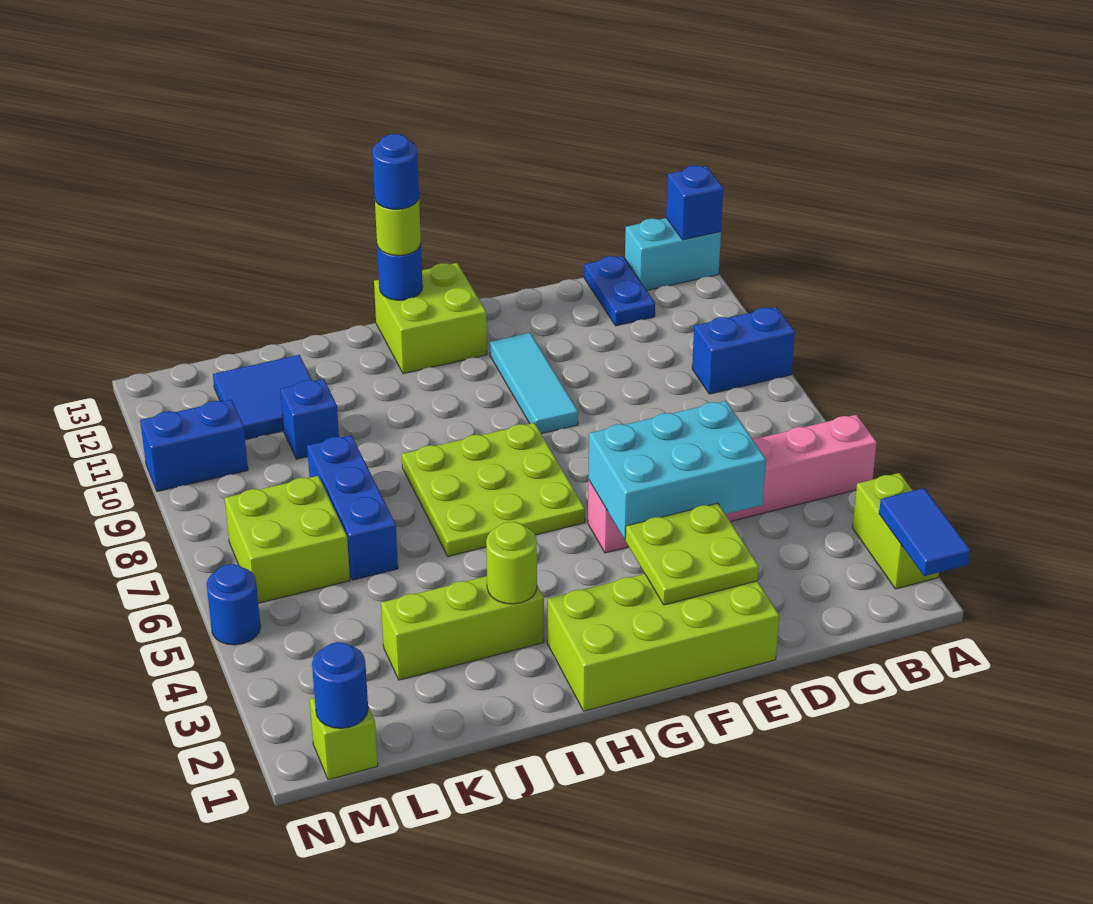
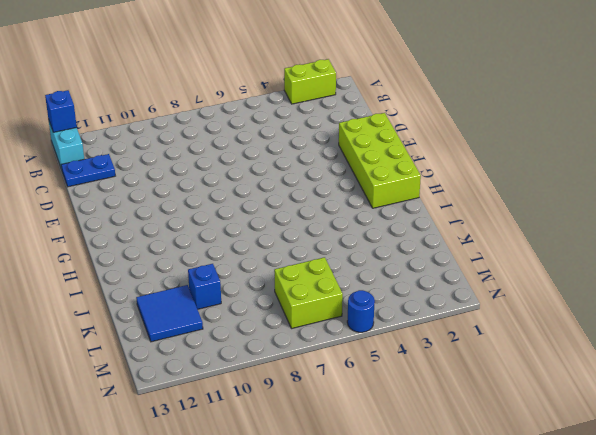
none -> pink brick A5:F5 level 1
none -> blue brick A9:B9 level 1
none -> cyan tile F9:F11 level 1

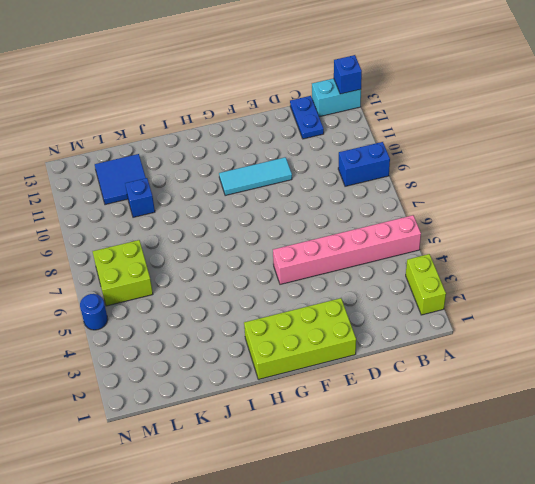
cyan tile E10:G10 level 1 -> cyan tile F9:F11 level 1
none -> lime plate G6:I8 level 1
none -> lime brick G12:H13 level 1
none -> lime brick I3:K3 level 1

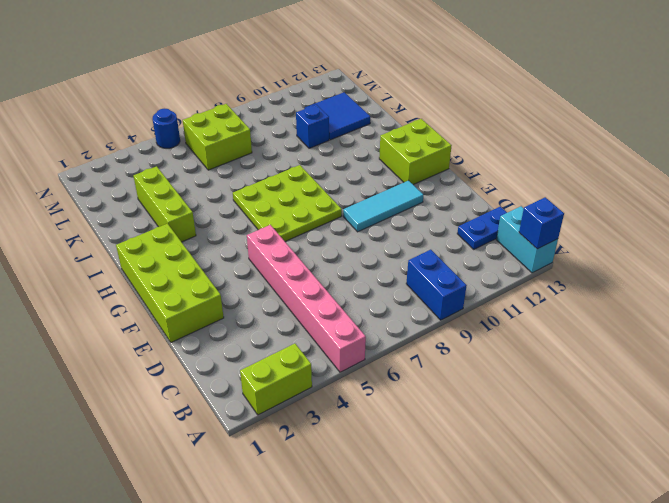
none -> blue brick K6:K8 level 1
none -> lime brick M1 level 1
none -> blue brick M10:N10 level 1

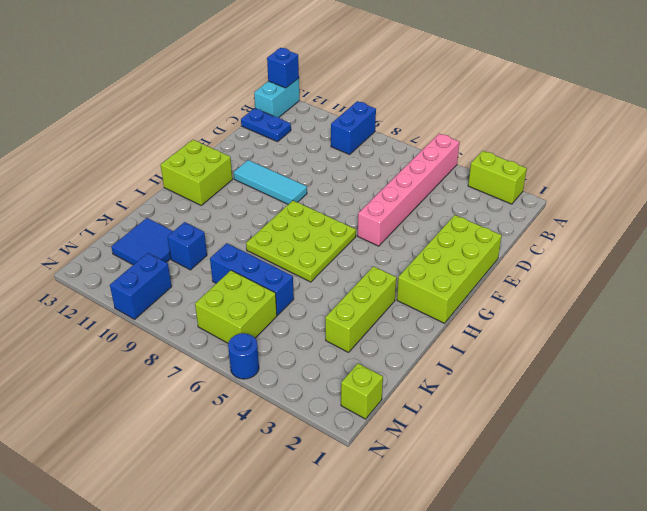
none -> blue tile A1:A2 level 2
none -> cyan brick D4:F5 level 2
none -> lime plate E2:F3 level 2

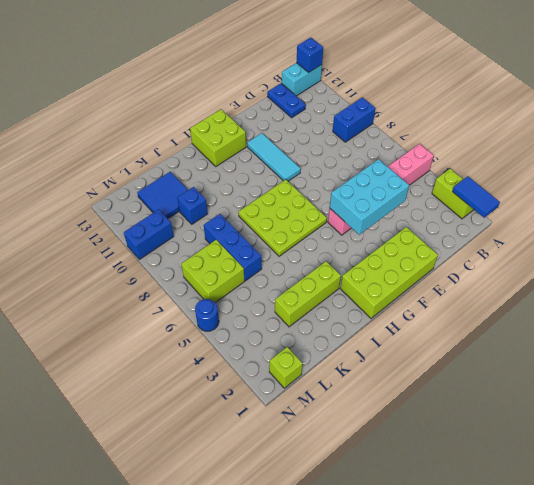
none -> lime plate E2:F3 level 2
none -> blue round brick H13 level 2
none -> lime round brick I3 level 2

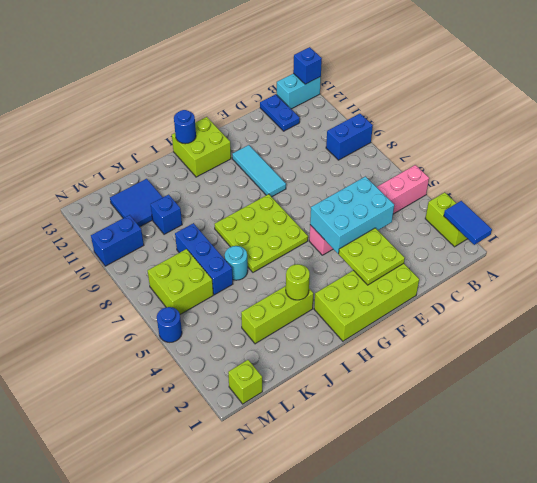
cyan round brick J6 level 1 -> none
none -> blue round brick M1 level 2
none -> lime round brick H13 level 3
none -> blue round brick H13 level 4

